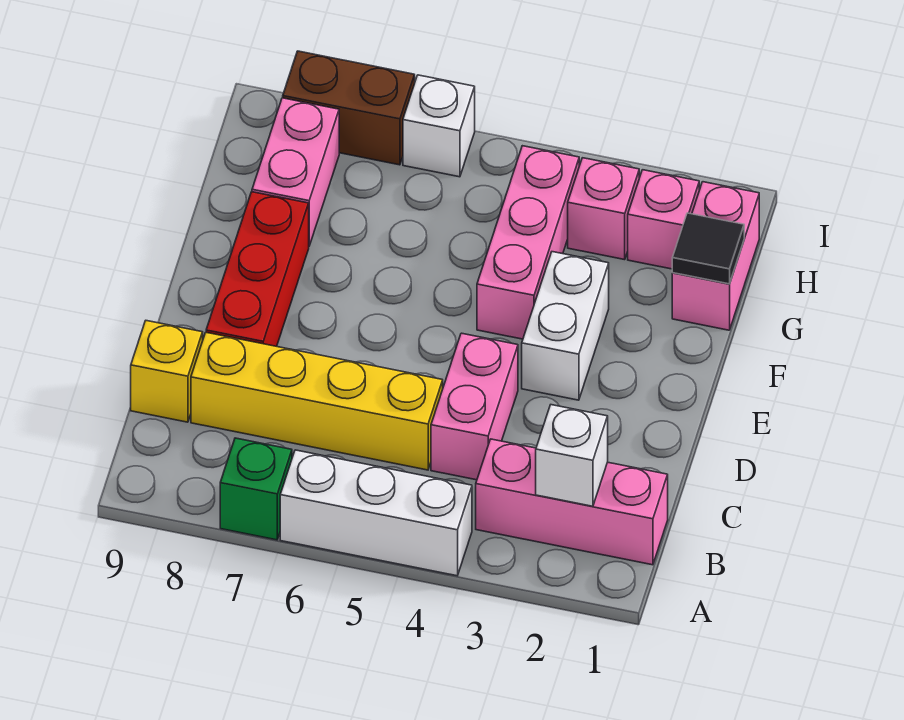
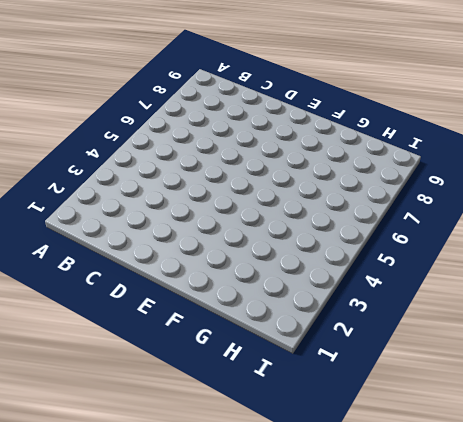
none -> white brick A4:A6 level 1
none -> green brick A7 level 1
none -> pink brick B1:B3 level 1

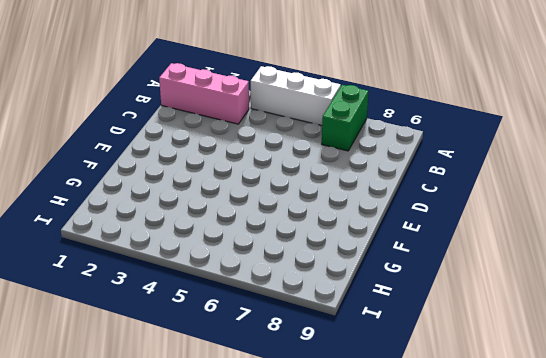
green brick A7:B7 level 1 -> green brick A7 level 1
none -> pink brick C4:D4 level 1
none -> yellow brick C5:C8 level 1
none -> yellow brick C9 level 1

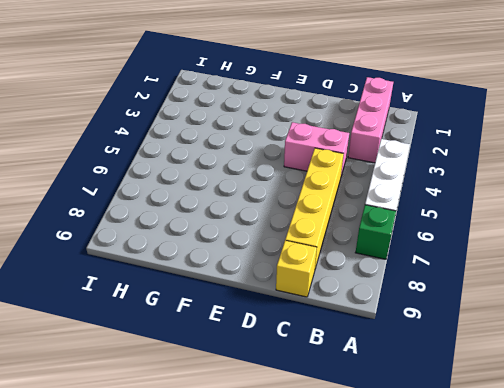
none -> red brick D8:F8 level 1
none -> white brick E3:F3 level 1
none -> pink brick F4:H4 level 1

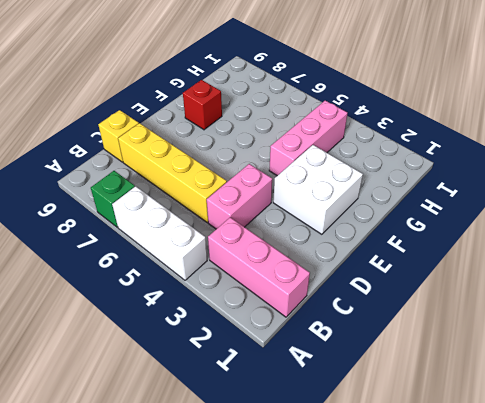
white brick E2:F3 level 1 -> white brick E3:F3 level 1
red brick F8 level 1 -> red brick D8:F8 level 1
none -> pink brick G1:H1 level 1
none -> pink brick G8:H8 level 1
none -> pink brick H2 level 1

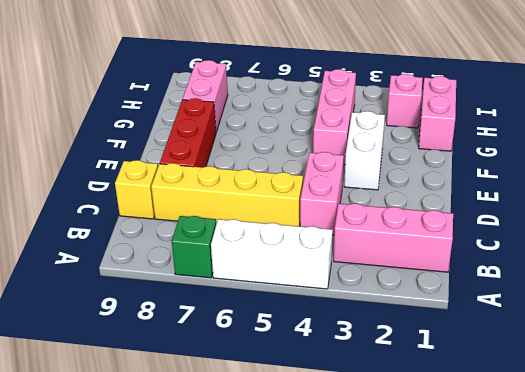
none -> pink brick H3 level 1
none -> white brick I6 level 1
none -> brown brick I7:I8 level 1

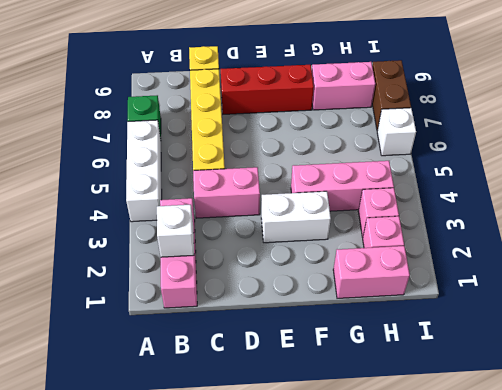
none -> black tile G1 level 2

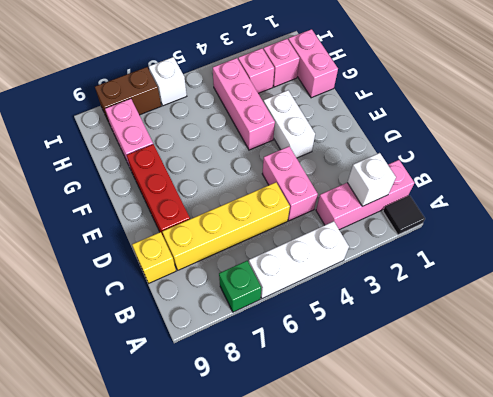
black tile A1 level 1 -> black tile G1 level 2

